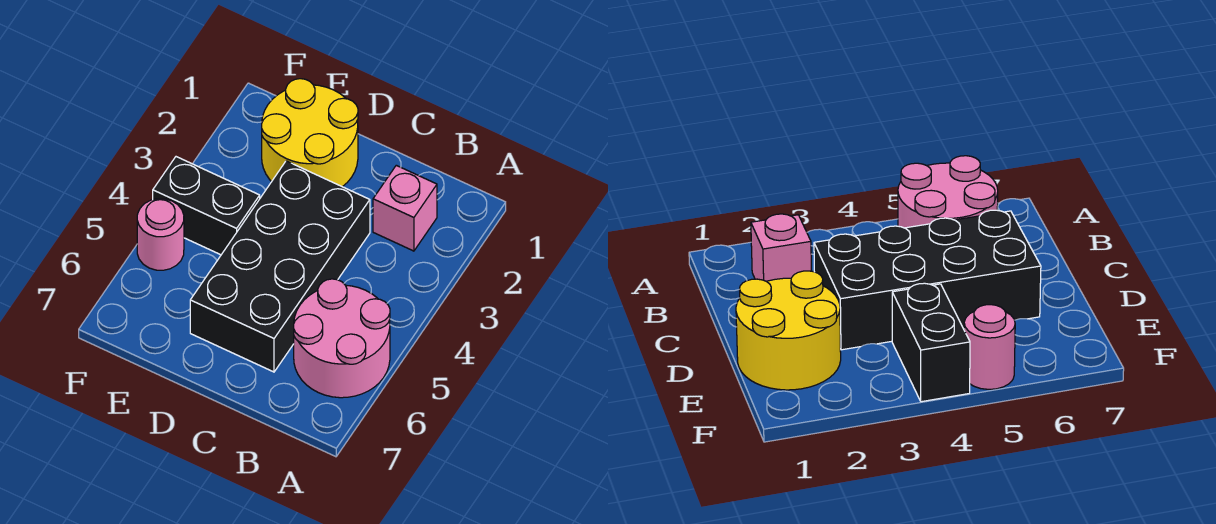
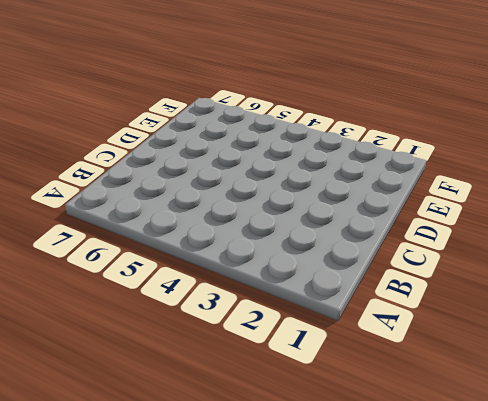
none -> pink round brick A5:B6 level 1
none -> pink brick B2 level 1

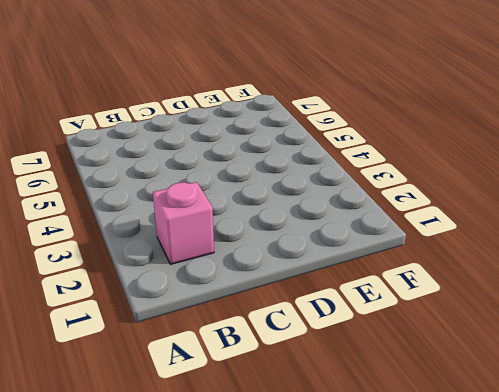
none -> pink round brick A5:B6 level 1
none -> black brick C3:D6 level 1

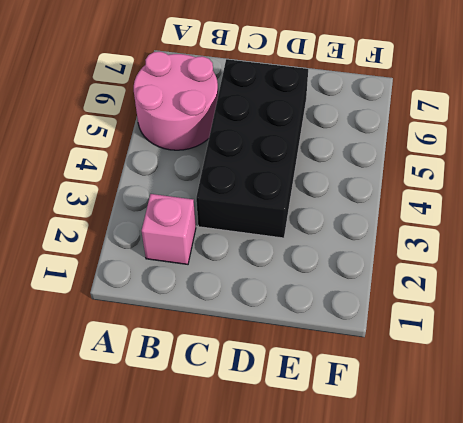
none -> yellow round brick D1:E2 level 1
none -> black brick E4:F4 level 1

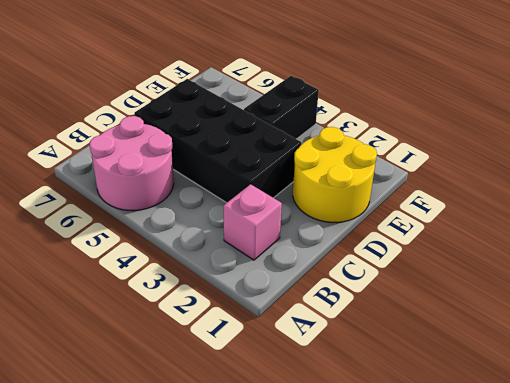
none -> pink round brick F5 level 1

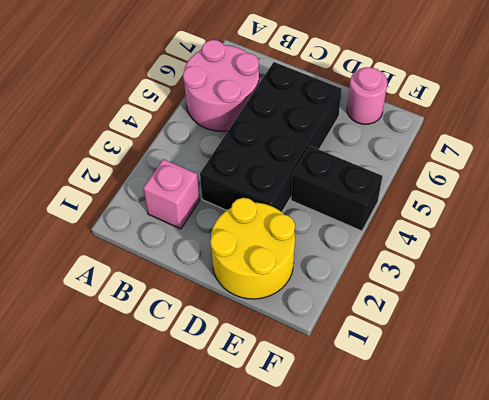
pink round brick E7 level 1 -> pink round brick F5 level 1

